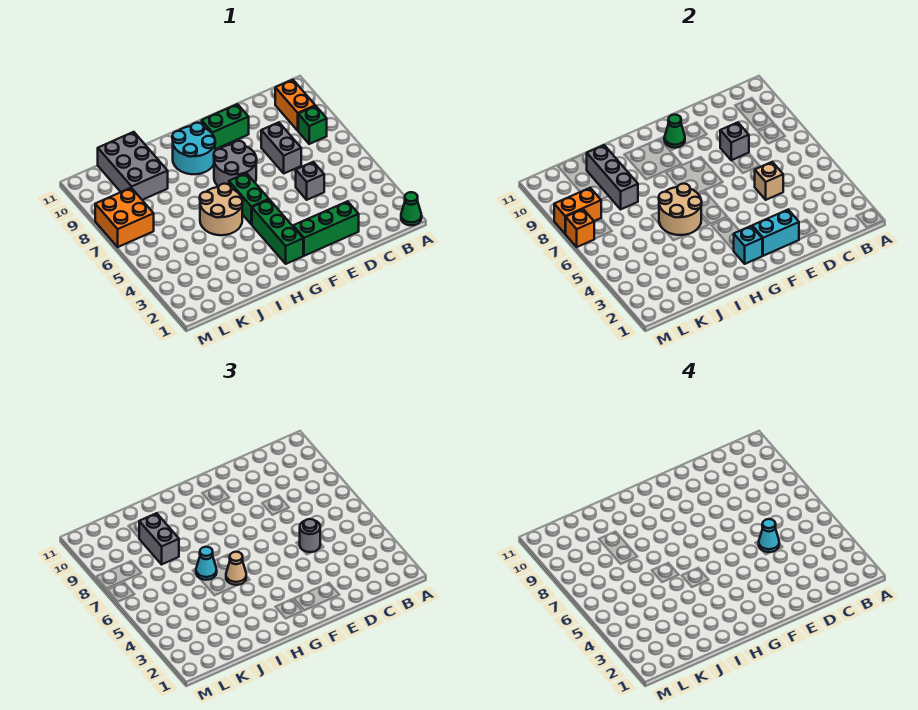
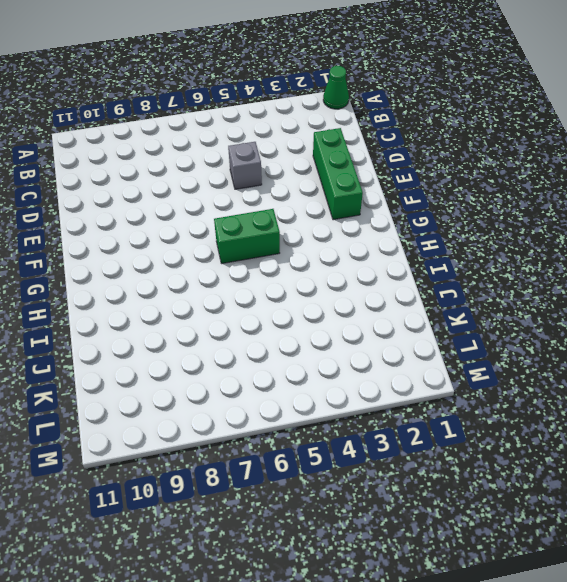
none -> green brick B8 level 1
none -> orange brick B9:B10 level 1
none -> grey brick D7:D8 level 1

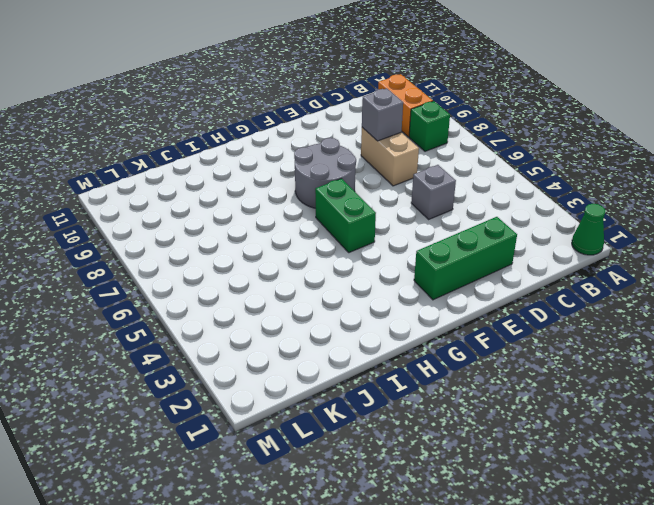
tan brick D7:D8 level 1 -> grey brick D7:D8 level 1
none -> green brick E10:F10 level 1
none -> green brick G2:G4 level 1
none -> cyan round brick G9:H10 level 1

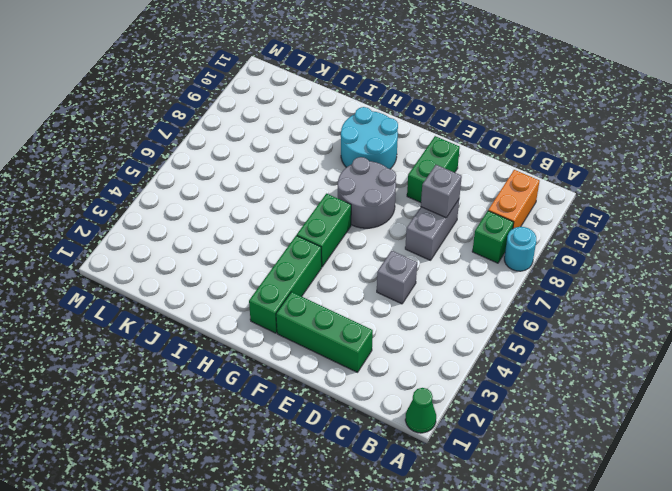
cyan round brick A8 level 1 -> none
green brick E9:E10 level 1 -> green brick E10:F10 level 1
none -> tan round brick H5:I6 level 1
none -> grey brick J9:K11 level 1
none -> orange brick L7:M8 level 1

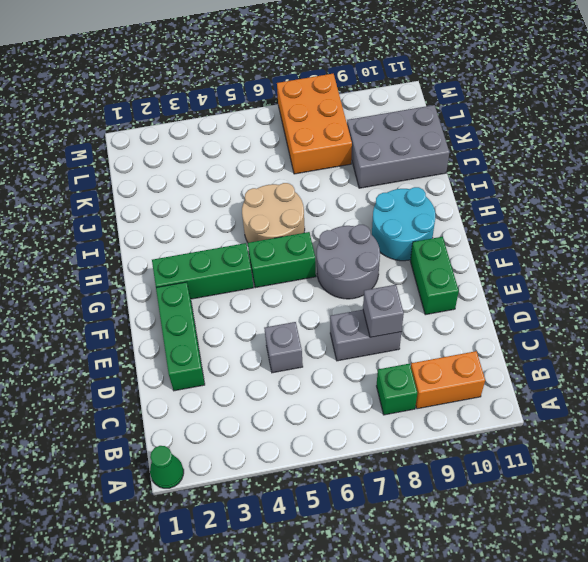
orange brick K7:M8 level 1 -> orange brick L7:M8 level 1
none -> tan brick D5 level 2
none -> cyan brick E2:F2 level 2
none -> green cone F10 level 2

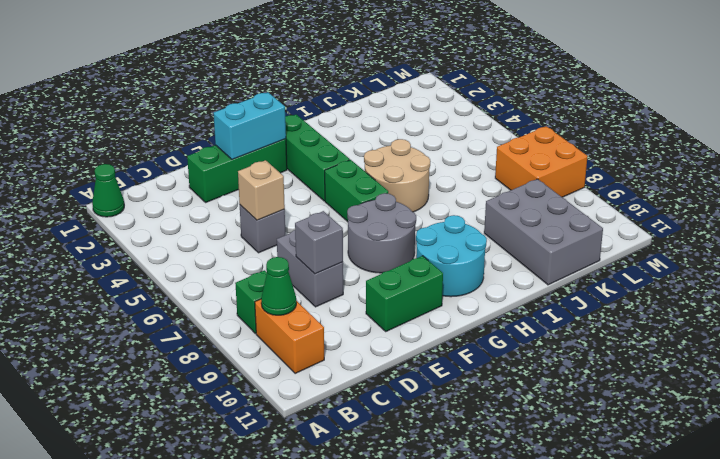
green cone B9 level 2 -> green cone F10 level 2
none -> cyan brick G2 level 2
none -> tan round brick H5:I6 level 2
none -> grey brick J8:J10 level 2

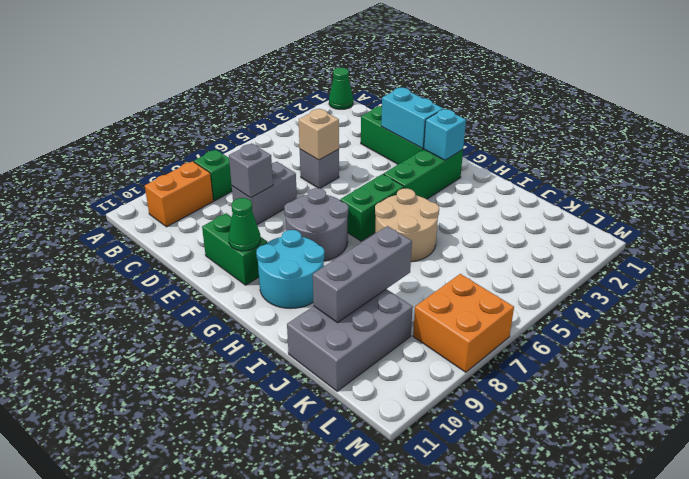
none -> tan round brick H5:I6 level 2
none -> orange brick L8:M8 level 2
none -> orange brick M7 level 2

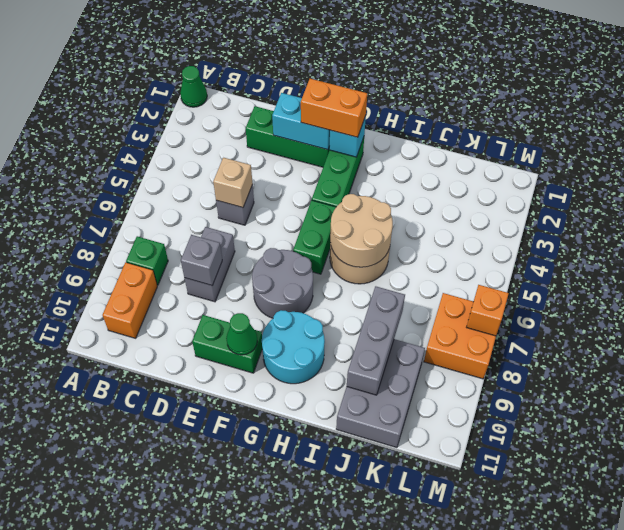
orange brick F2:G2 level 3 -> orange brick L8:M8 level 2
none -> grey round brick D5 level 3
none -> tan cone H5 level 3
none -> cyan cone I6 level 3

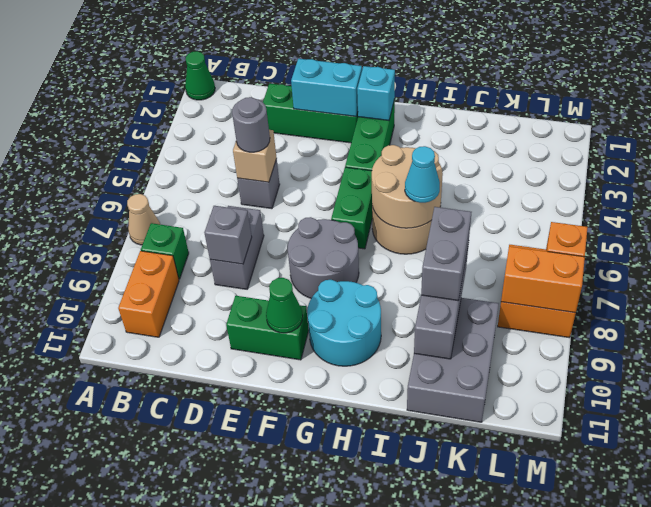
tan cone A7 level 1 -> tan cone H5 level 3
none -> cyan cone D5 level 4

